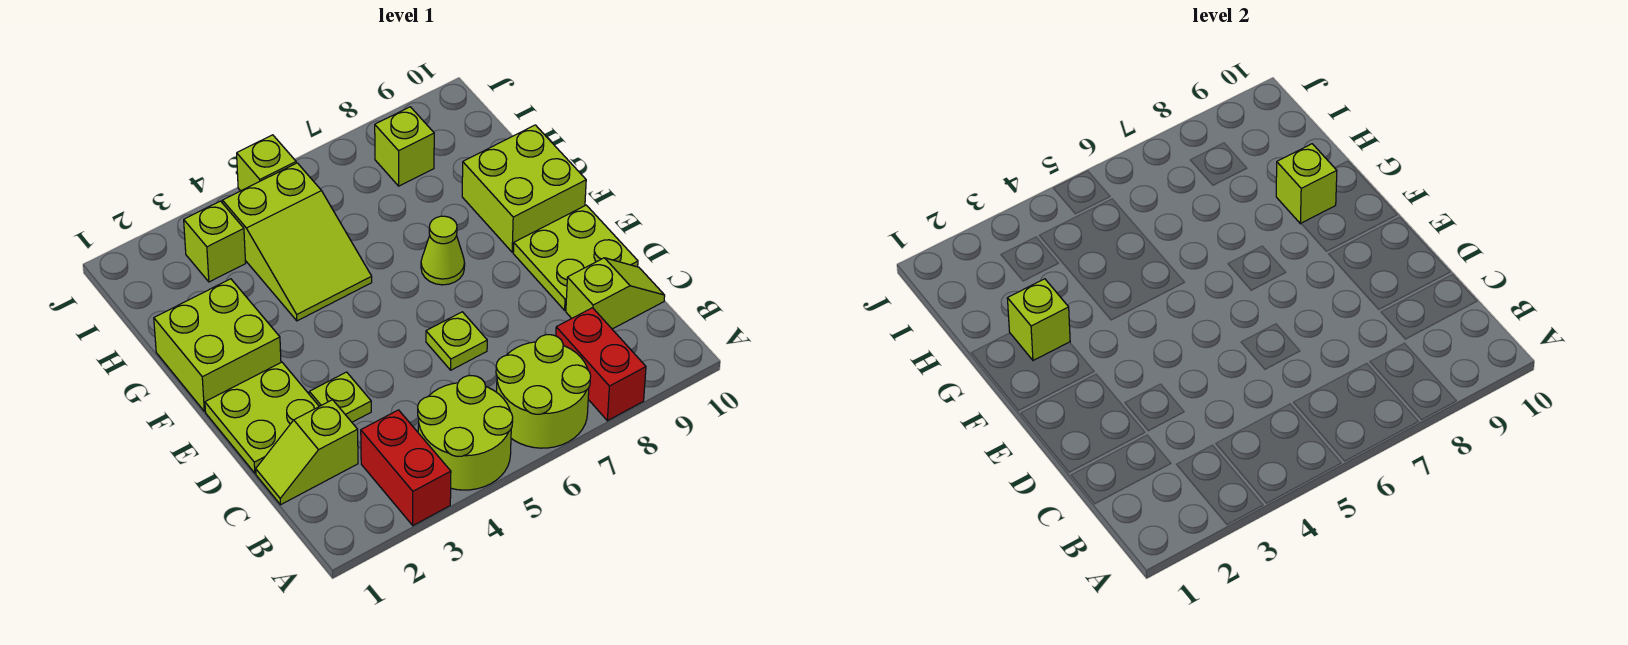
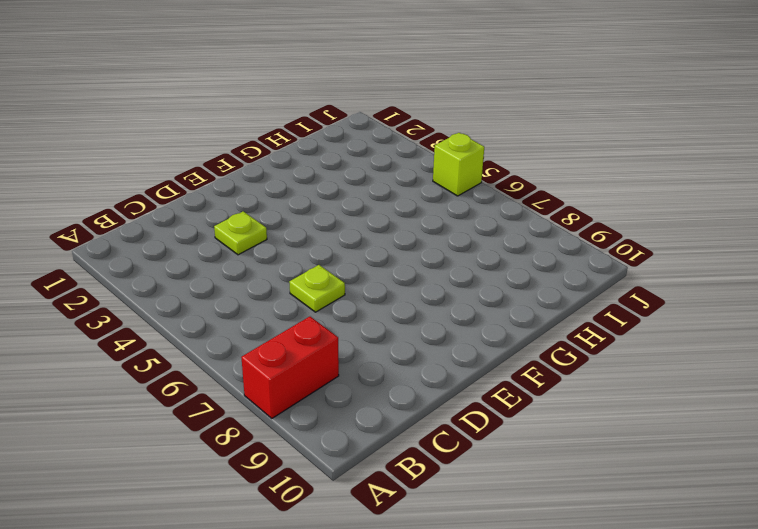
none -> red brick A3:B3 level 1
none -> lime round brick A4:B5 level 1
none -> lime round brick A6:B7 level 1

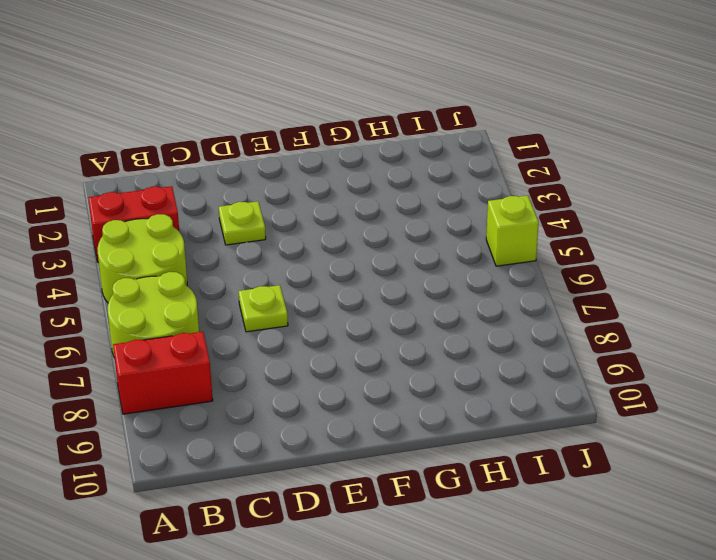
none -> lime slope C1:C2 level 1 top 2
none -> lime slope C9:C10 level 1 top 9
none -> lime plate D1:E2 level 1

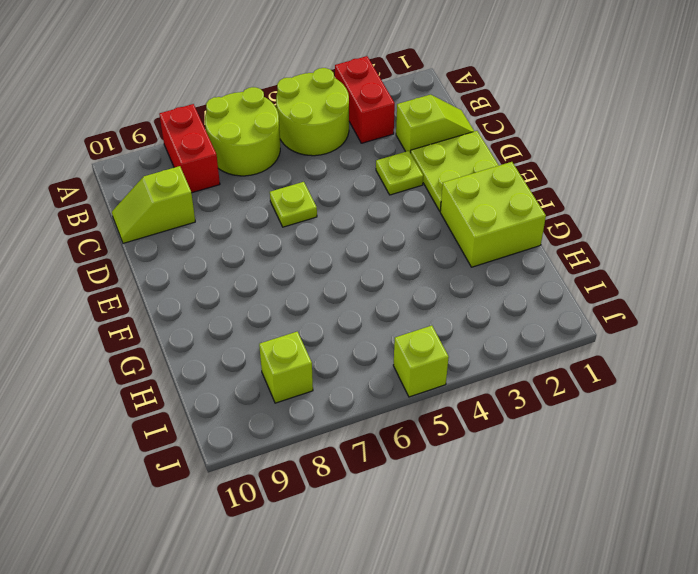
none -> lime plate D9:E10 level 1
none -> lime cone F7 level 1
none -> lime brick F9:G10 level 1

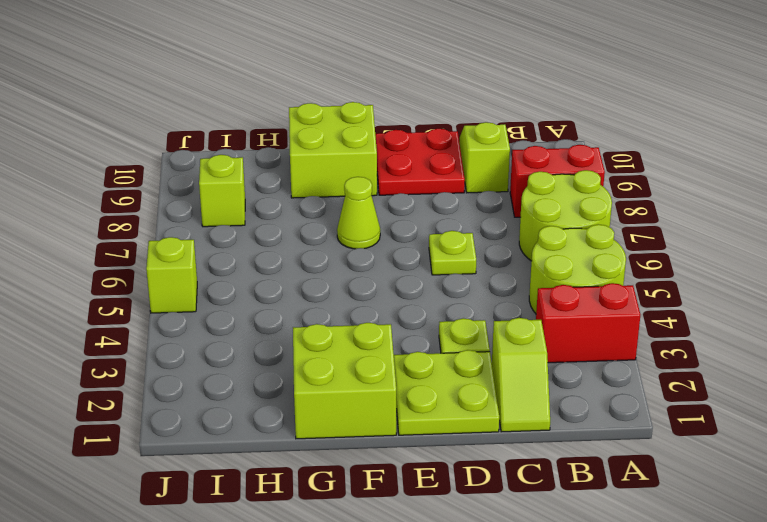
red plate D9:E10 level 1 -> lime plate D9:E10 level 1
none -> lime slope G4:I5 level 1 top I
none -> lime brick I3 level 1
none -> lime brick G2 level 2

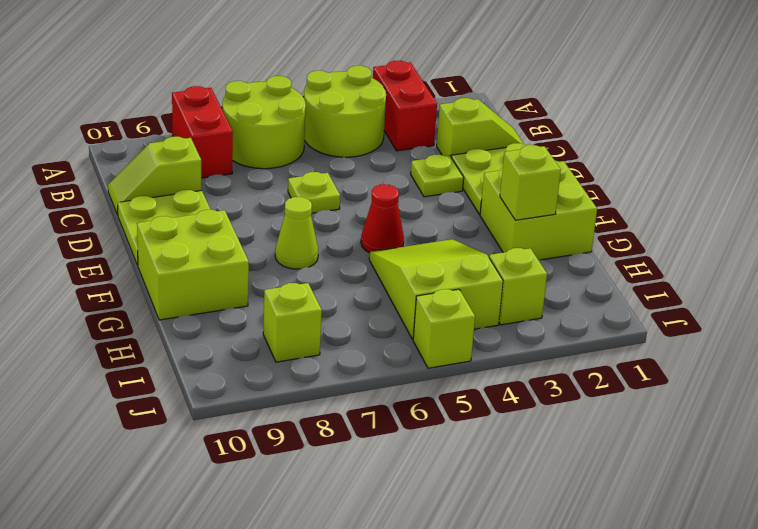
red cone F5 level 1 -> none
none -> lime brick G9 level 2

